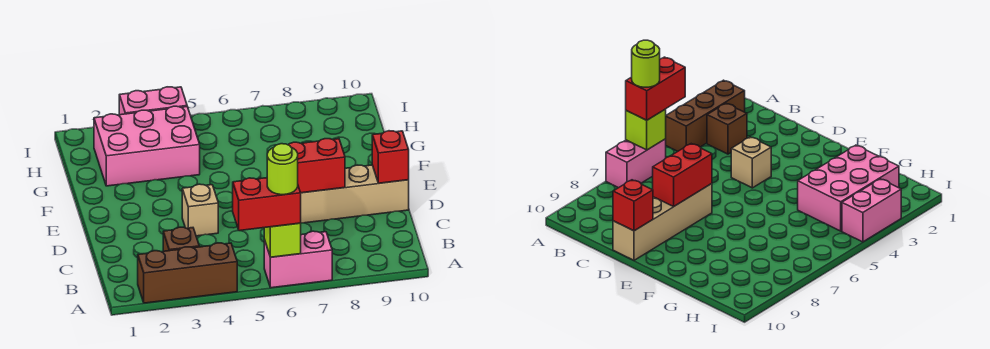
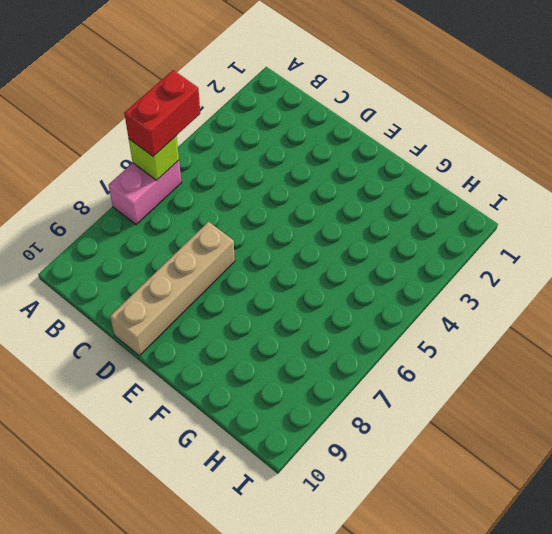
none -> brown brick A2:A4 level 1
none -> brown brick B3 level 1
none -> tan brick D4 level 1

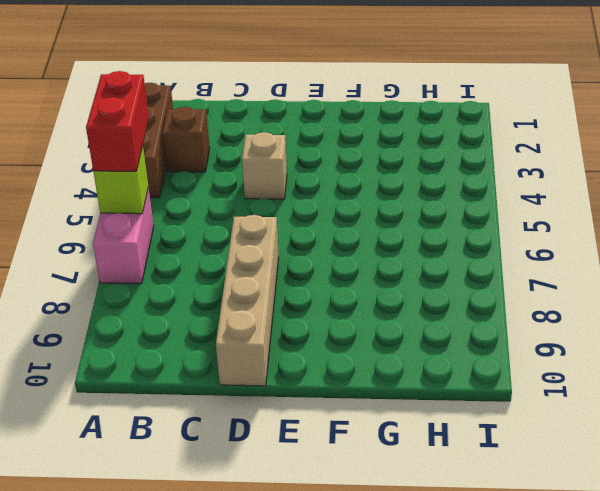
none -> pink brick G2:H4 level 1
none -> pink brick I3:I4 level 1
none -> red brick D7:D8 level 2

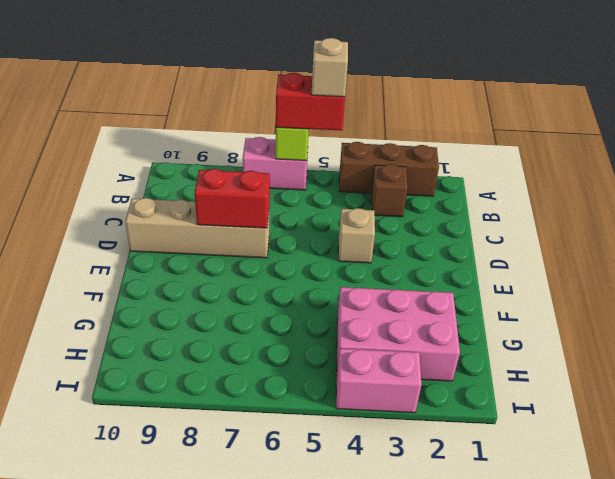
tan brick A5 level 4 -> none
none -> red brick D10 level 2
none -> lime round brick A6 level 4

